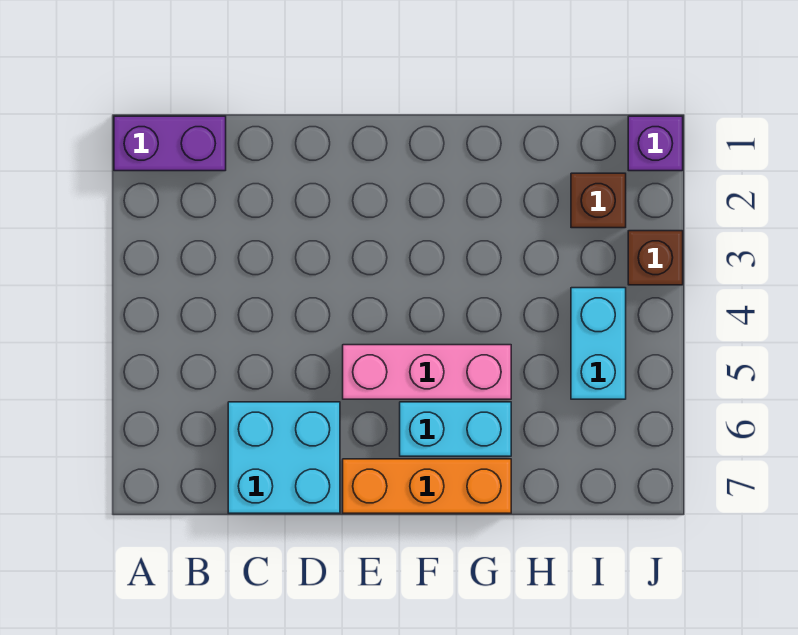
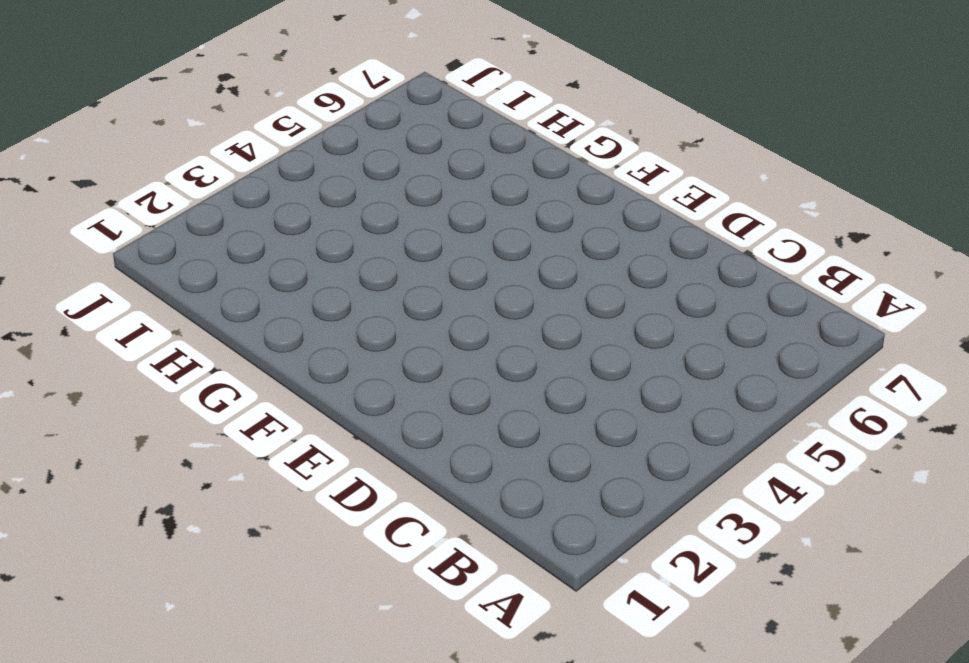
none -> purple brick A1:B1 level 1
none -> cyan brick C6:D7 level 1

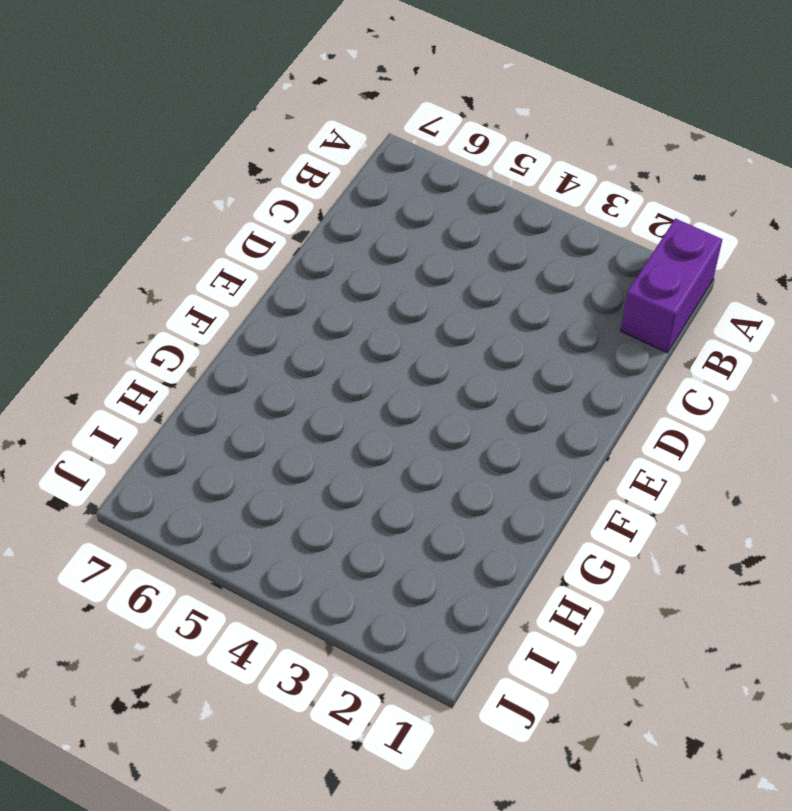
none -> cyan brick C6:D7 level 1
none -> pink brick E5:G5 level 1

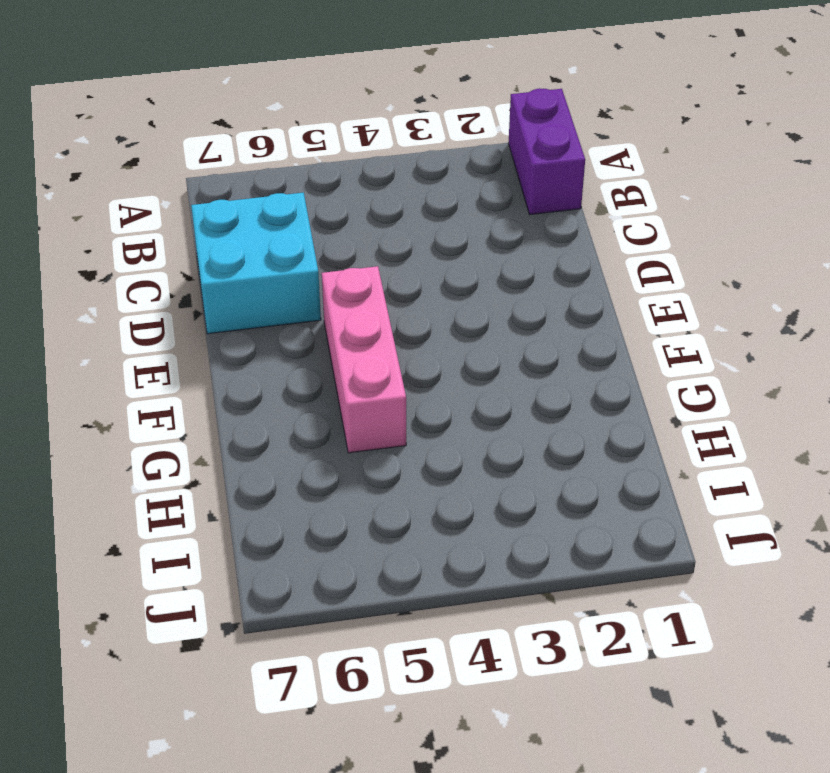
none -> orange brick E7:G7 level 1
none -> cyan brick F6:G6 level 1

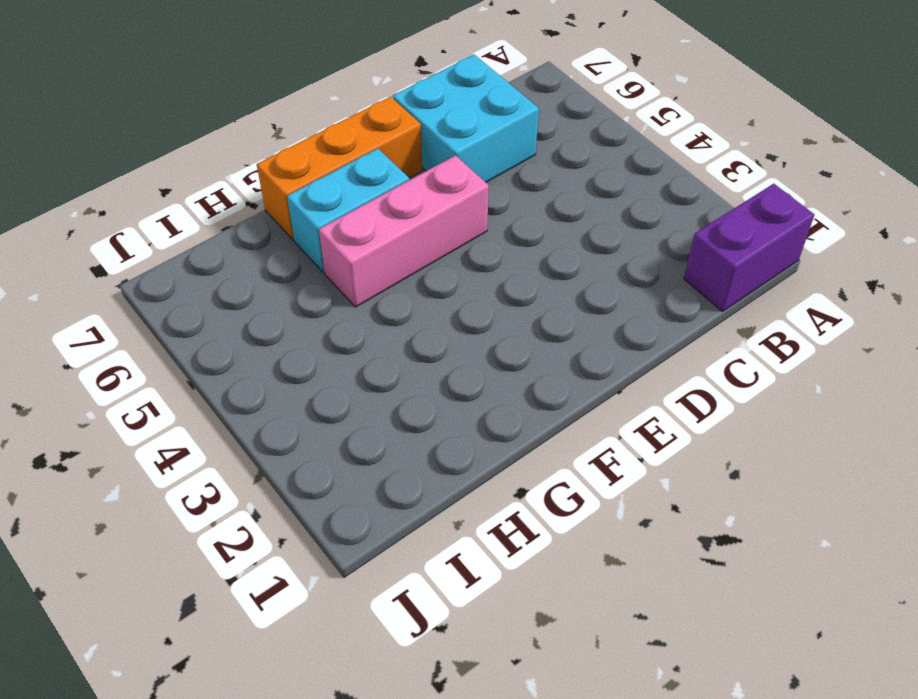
none -> brown brick I2 level 1
none -> cyan brick I4:I5 level 1

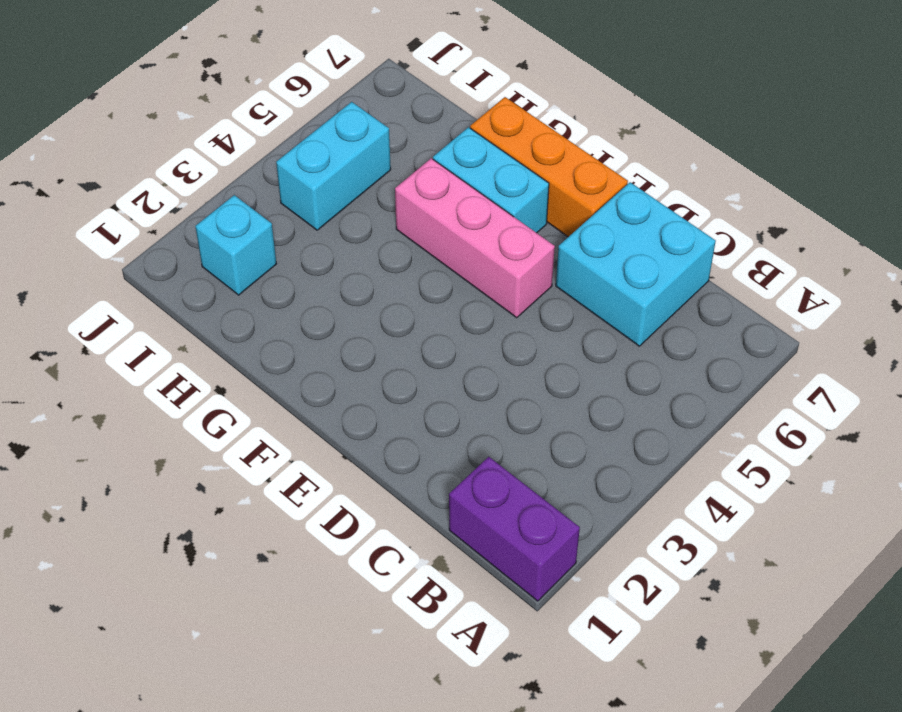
cyan brick I2 level 1 -> brown brick I2 level 1
none -> purple brick J1 level 1
none -> brown brick J3 level 1

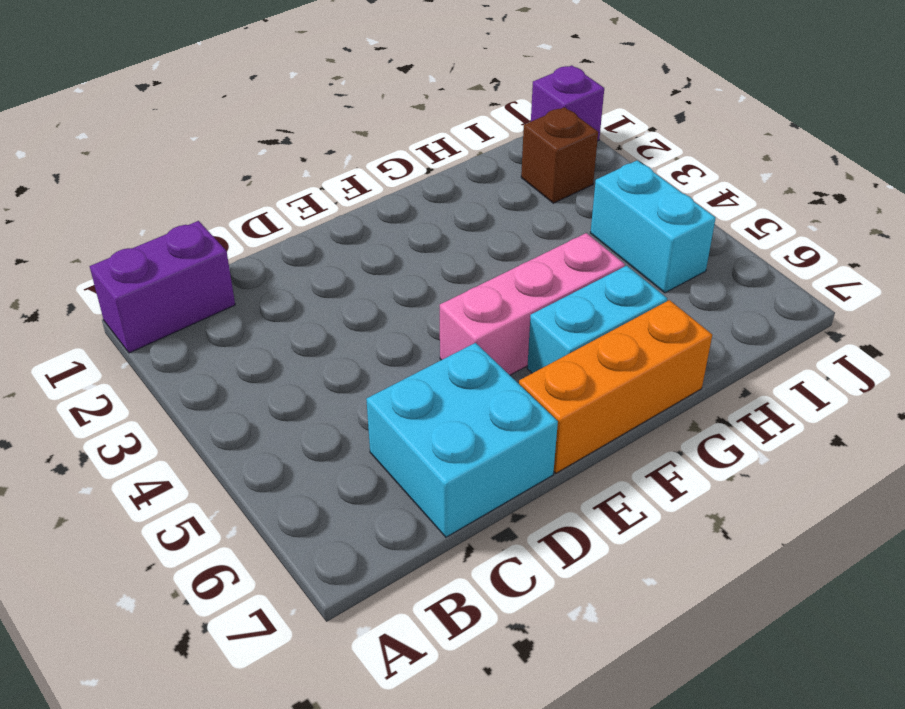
none -> brown brick J3 level 1

